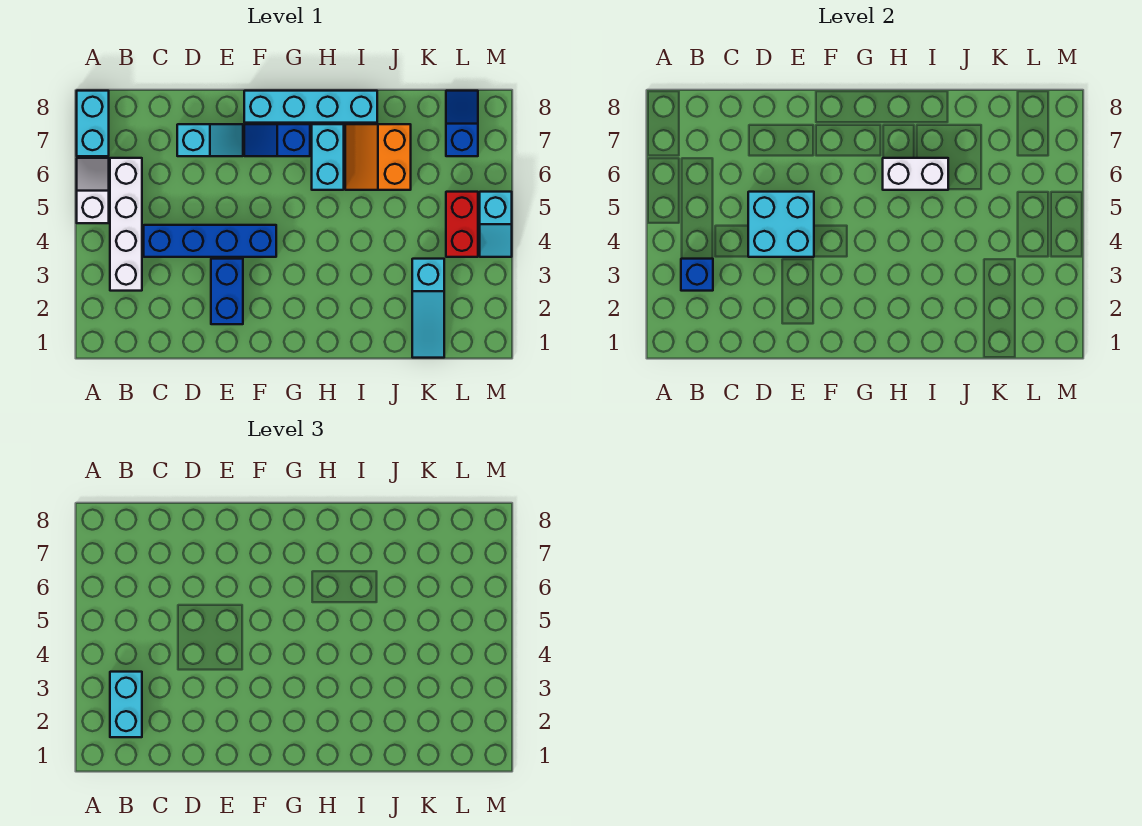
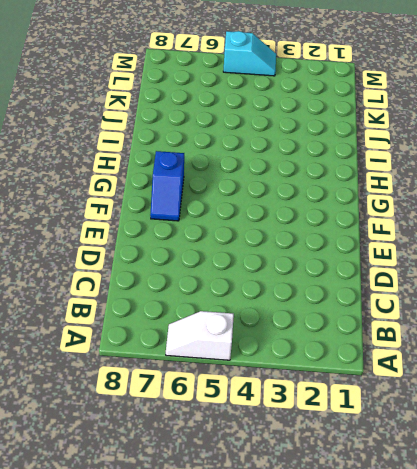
none -> cyan brick A7:A8 level 1
none -> white brick B3:B6 level 1
none -> blue brick C4:F4 level 1

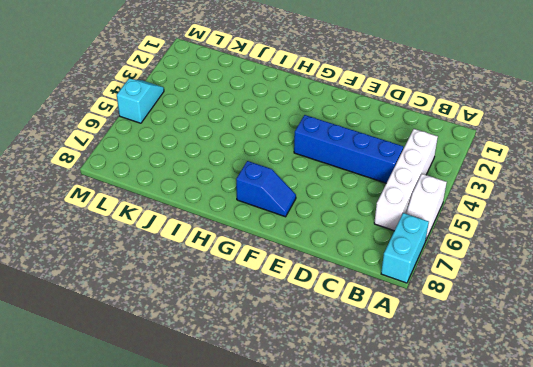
none -> cyan slope D7:E7 level 1 top D
none -> blue brick E2:E3 level 1
none -> cyan brick F8:I8 level 1

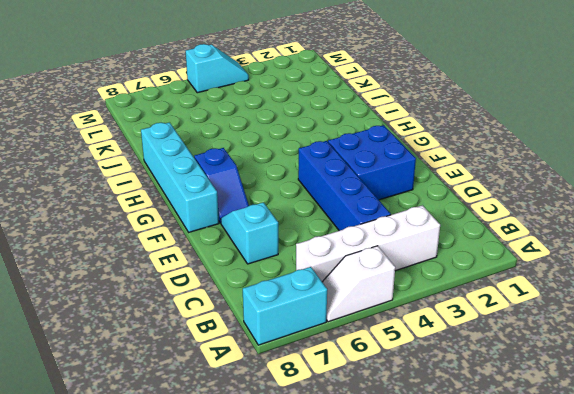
blue brick E2:F3 level 1 -> blue brick E2:E3 level 1
none -> cyan brick H6:H7 level 1
none -> orange slope I6:J7 level 1 top J
none -> cyan slope K1:K3 level 1 top 3

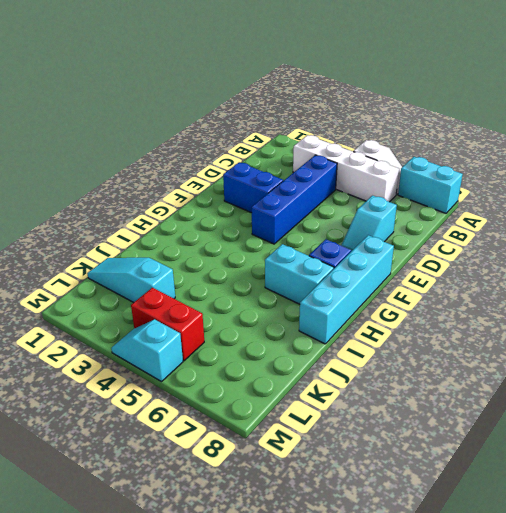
none -> orange slope I6:J7 level 1 top J
none -> blue slope L7:L8 level 1 top 7
none -> blue brick B3 level 2

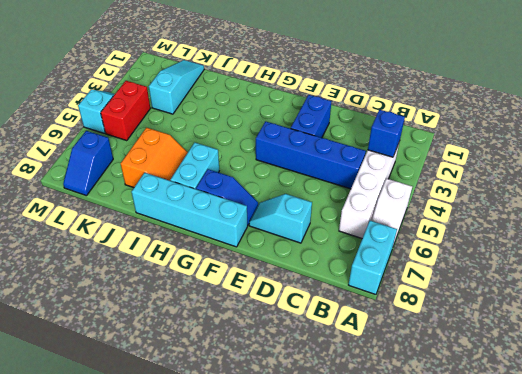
none -> cyan brick D4:E5 level 2
none -> white brick H6:I6 level 2
none -> cyan brick B2:B3 level 3

